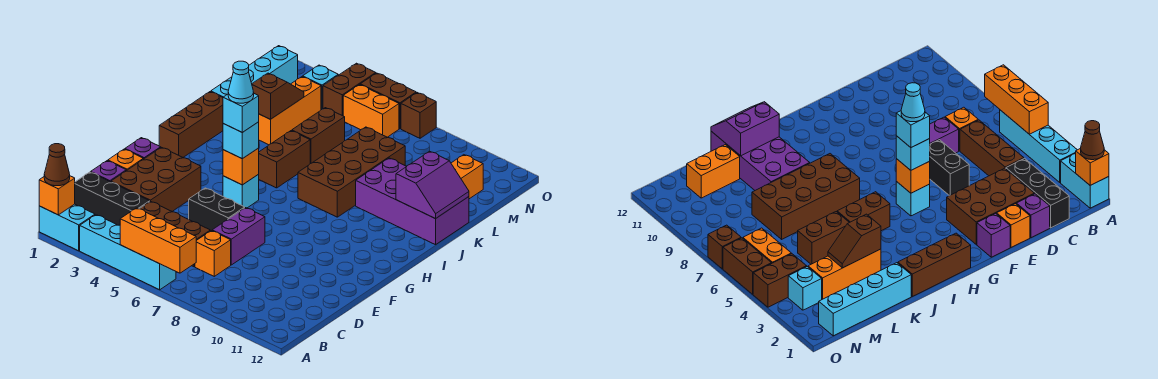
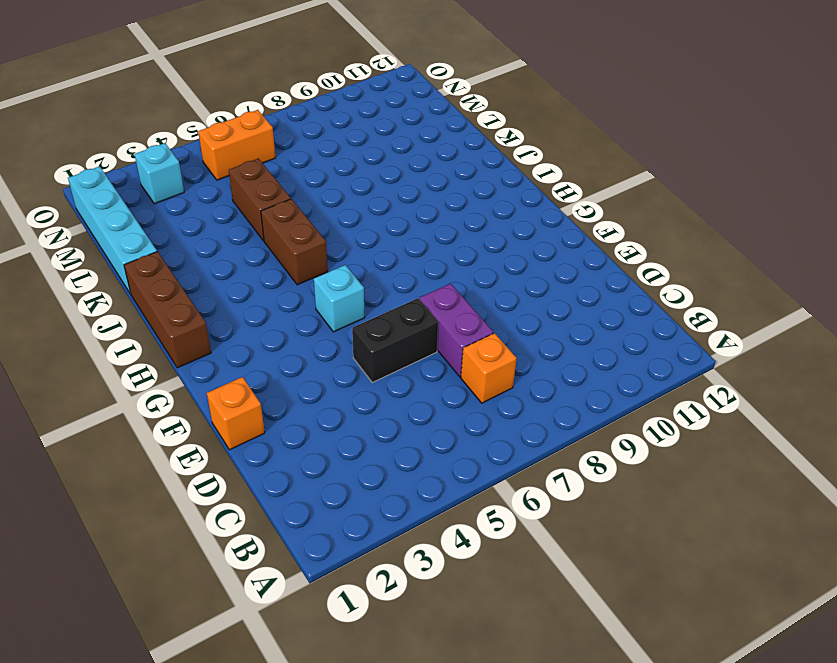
none -> cyan brick A1:A2 level 1
none -> cyan brick A3:A6 level 1
none -> black brick C1:C3 level 1
none -> brown brick C4:C6 level 1

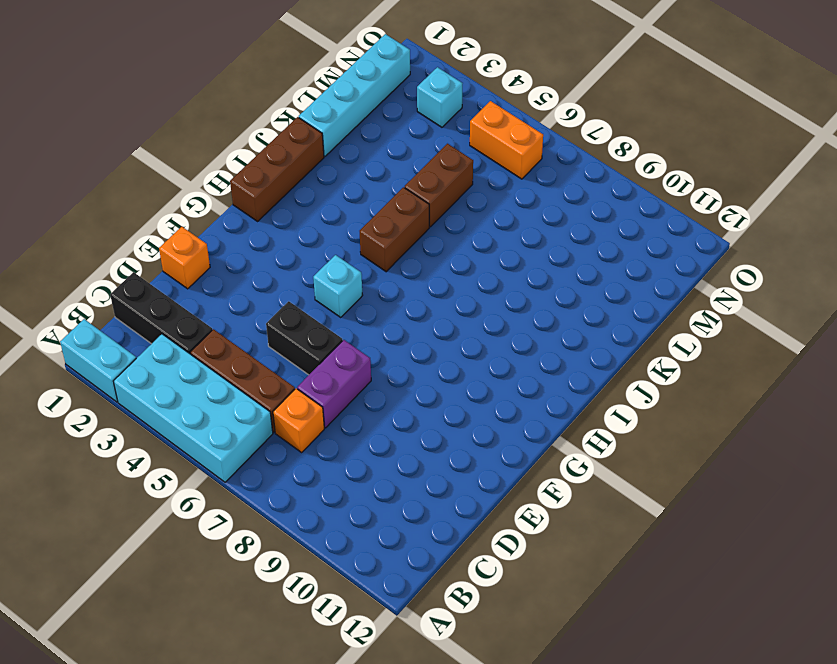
cyan brick A3:B6 level 1 -> cyan brick A3:A6 level 1
none -> purple brick D1 level 1
none -> brown brick D2:F3 level 1
none -> purple brick F1 level 1
none -> brown brick I7:L8 level 1

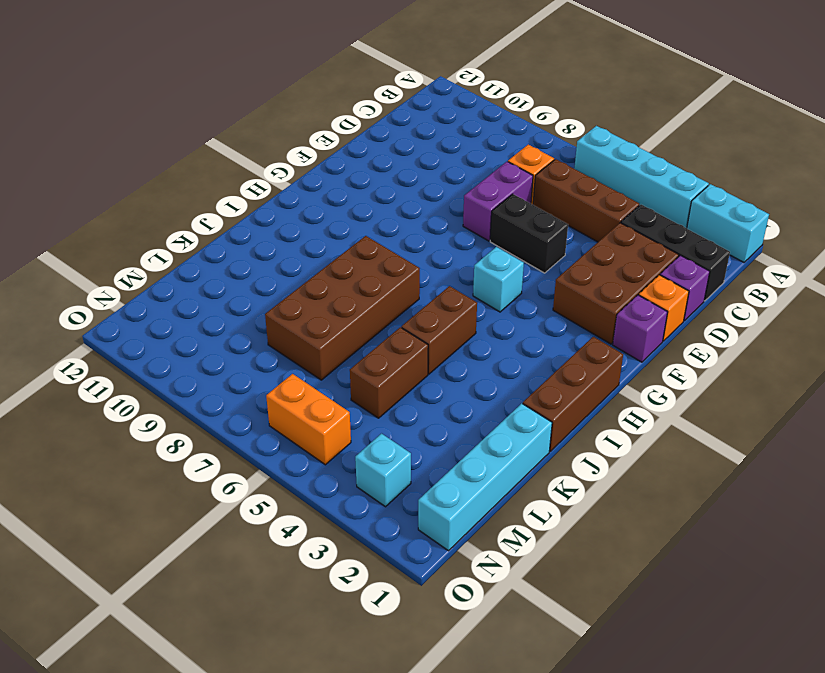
none -> purple brick J9:K12 level 1
none -> orange brick K3:M3 level 1
none -> orange brick L11:M11 level 1
none -> brown brick N4:O4 level 1

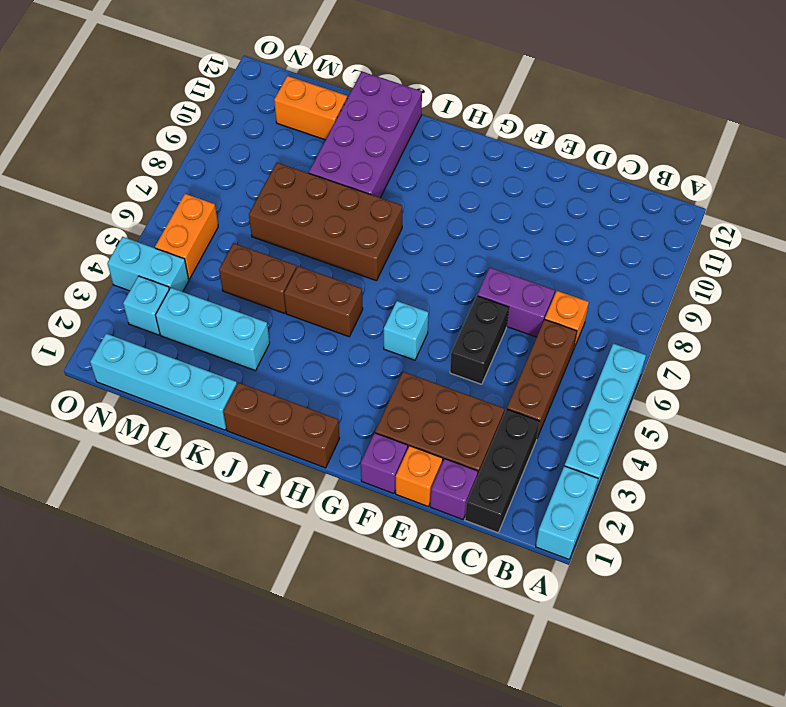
cyan brick K3:M3 level 1 -> orange brick K3:M3 level 1
cyan brick N4:O4 level 1 -> brown brick N4:O4 level 1
none -> brown brick O5:O6 level 1
none -> brown brick O7 level 1
none -> orange brick A1 level 2
none -> orange brick A5:A7 level 2

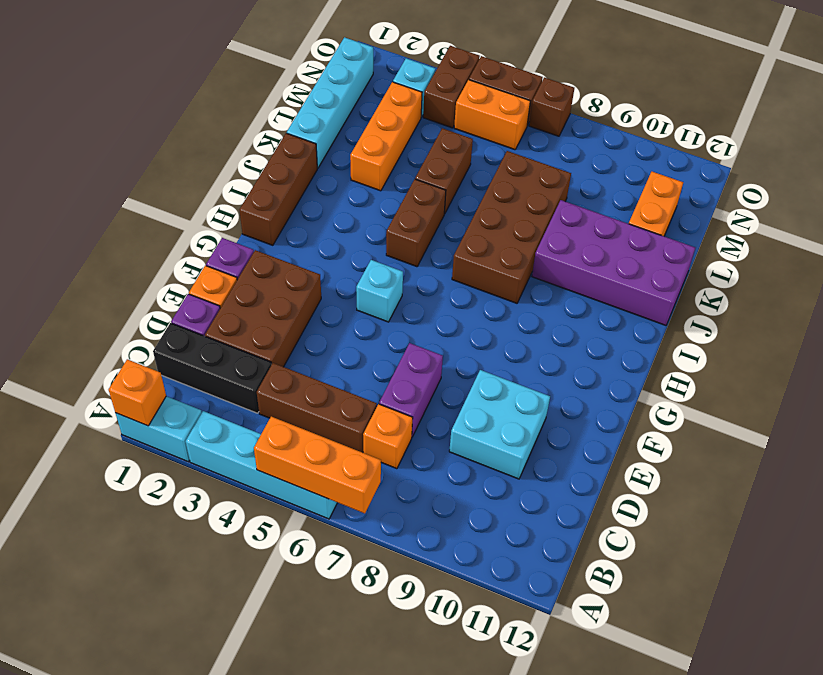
cyan brick D9:E10 level 1 -> none
none -> black brick E5:E6 level 1
none -> orange brick G5 level 2
none -> purple slope J11:K12 level 2 top 11
none -> brown slope K3:L3 level 2 top K

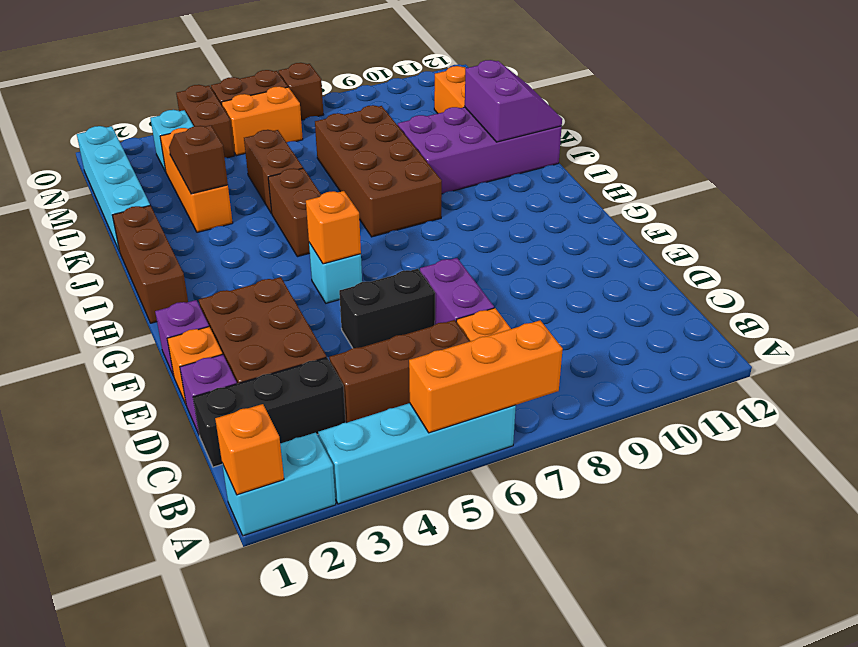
none -> brown cone A1 level 3
none -> cyan brick G5 level 3
none -> cyan brick G5 level 4
none -> cyan cone G5 level 5

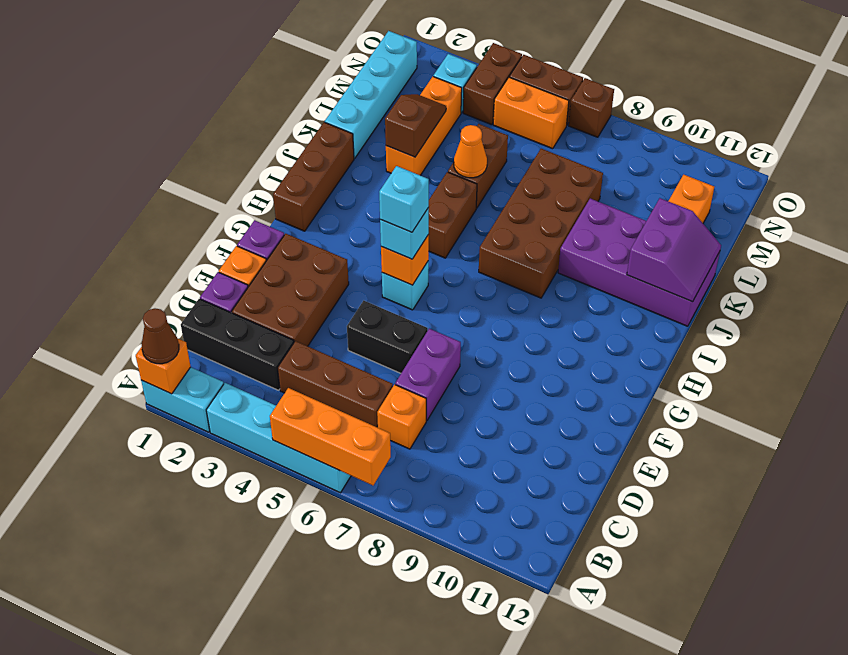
orange cone K5 level 2 -> none
none -> cyan cone G5 level 5

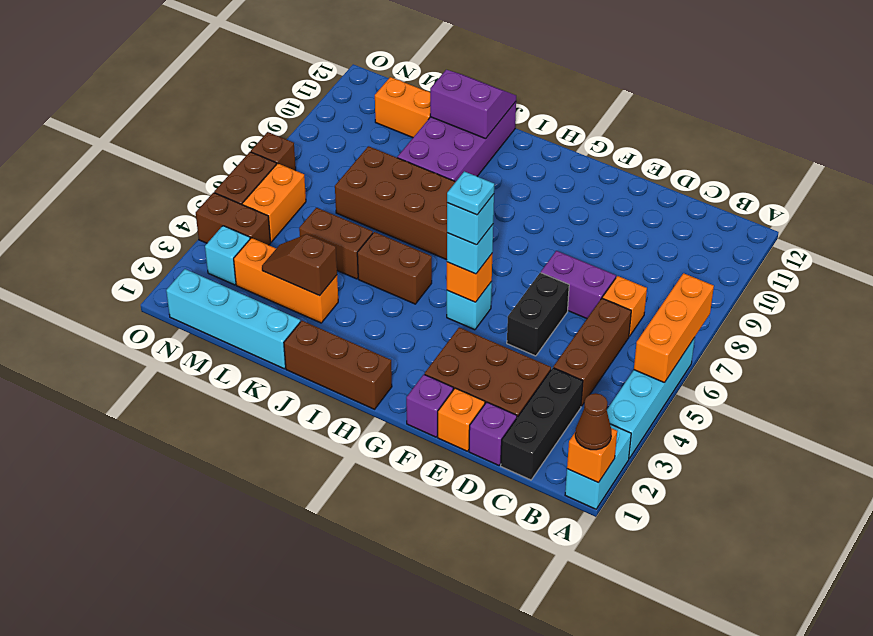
cyan plate G5 level 5 -> cyan cone G5 level 5

